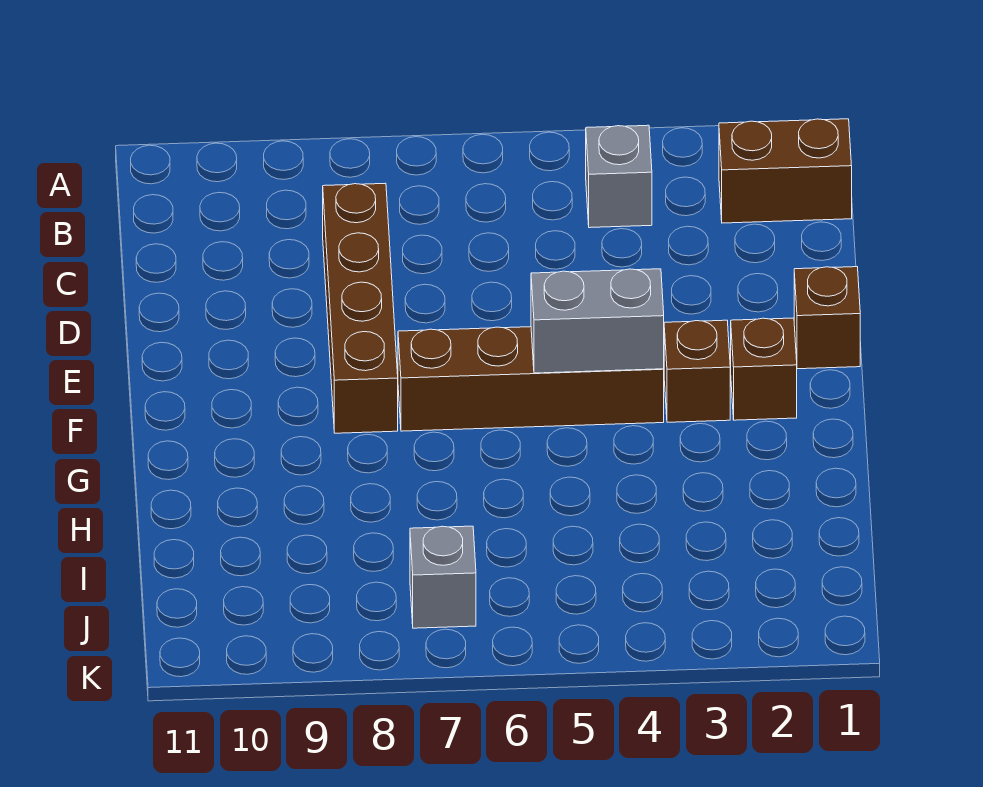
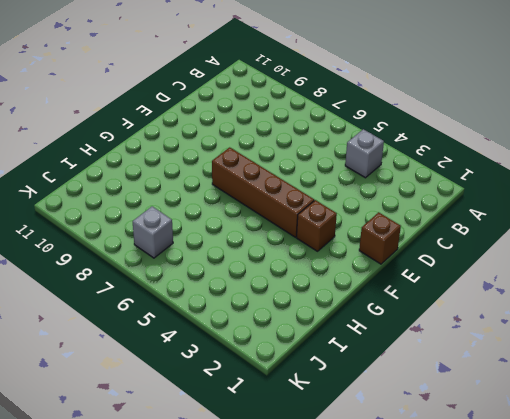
none -> brown brick B1:B2 level 1
none -> brown brick C8:F8 level 1

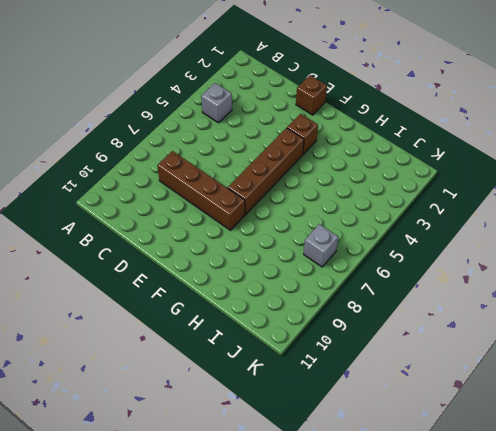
none -> brown brick B1:B2 level 1
none -> brown brick F2 level 1

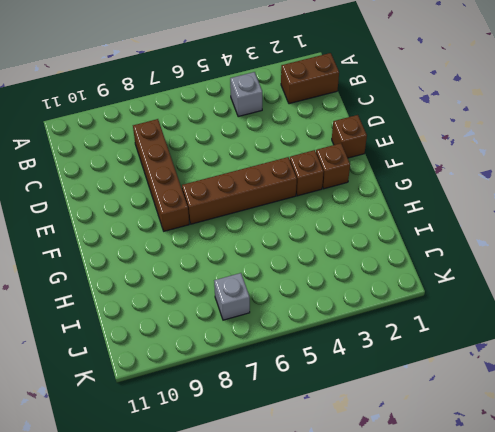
none -> grey brick F4:F5 level 2

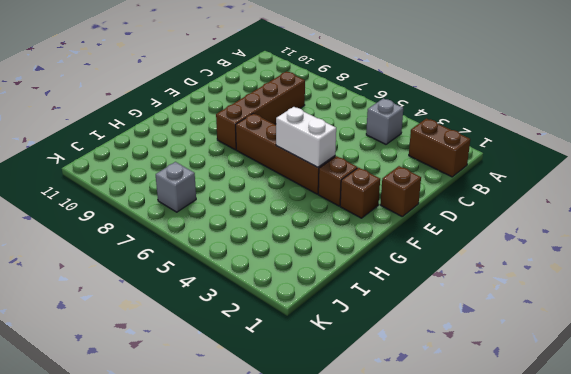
white brick F4:F5 level 2 -> grey brick F4:F5 level 2

